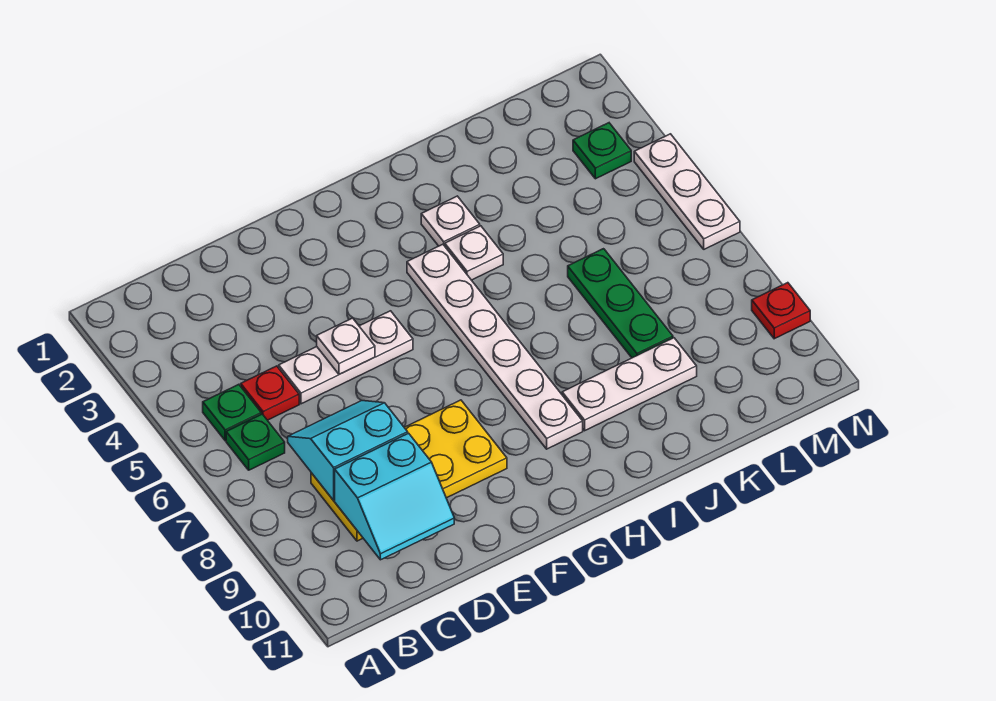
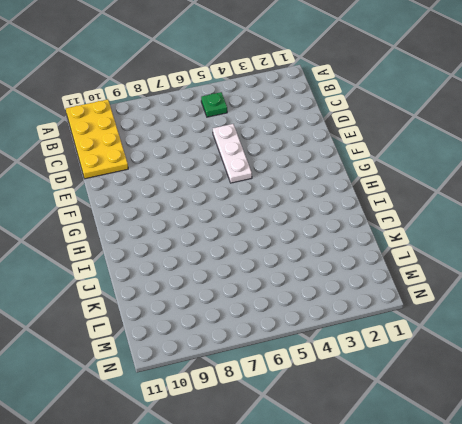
yellow plate A10:D11 level 1 -> yellow plate C8:F9 level 1
none -> green plate B6 level 1
none -> red plate C5 level 1
none -> white plate H4:H9 level 1

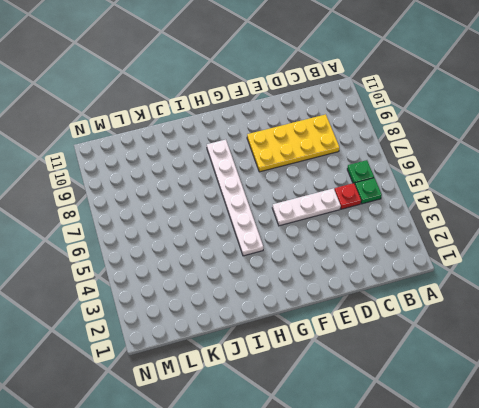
none -> white plate I3 level 1
none -> white plate I4 level 1
none -> white plate I9:K9 level 1

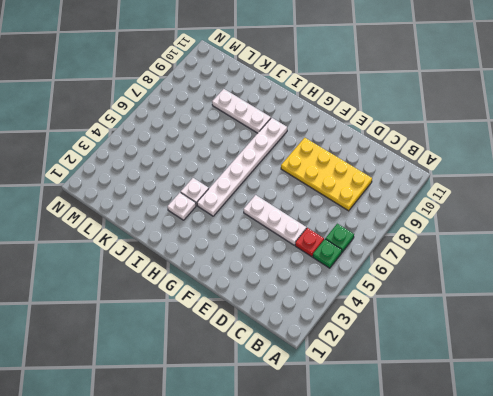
none -> green plate K6:K8 level 1
none -> green plate M3 level 1
none -> white plate N4:N6 level 1

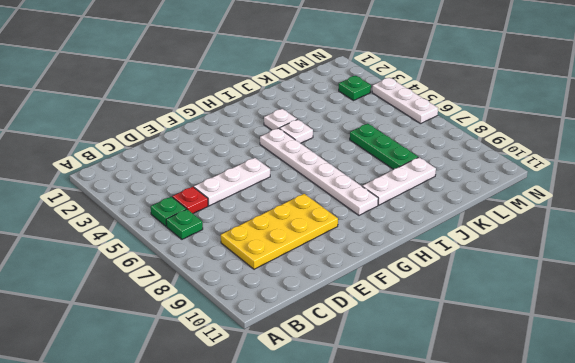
none -> red plate N9 level 1
none -> cyan slope C7:D8 level 2 top 8
none -> cyan slope C9:D10 level 2 top 9

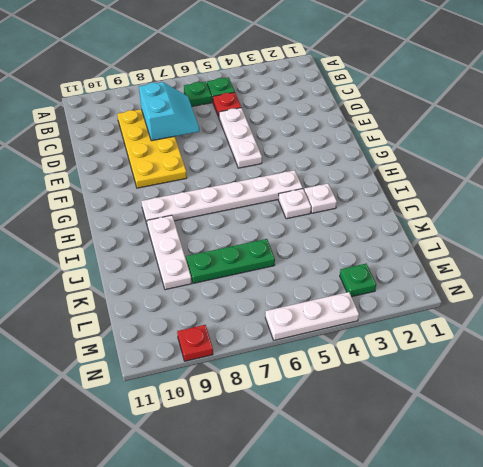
none -> cyan slope C9:D10 level 2 top 9
none -> white plate E5 level 2

